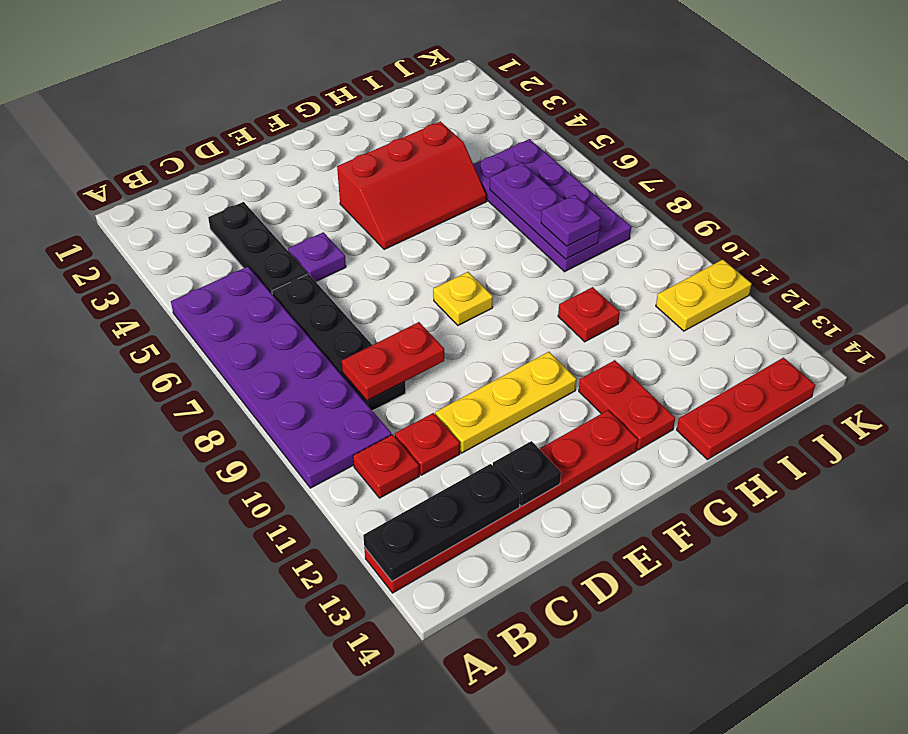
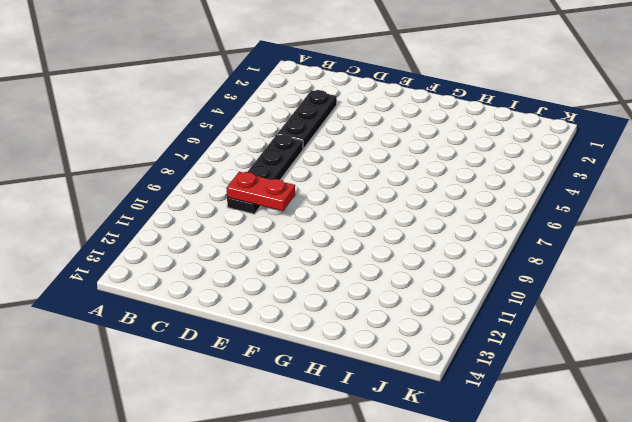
none -> purple plate A5:B10 level 1
none -> red plate A13:F13 level 1
none -> red plate B11 level 1

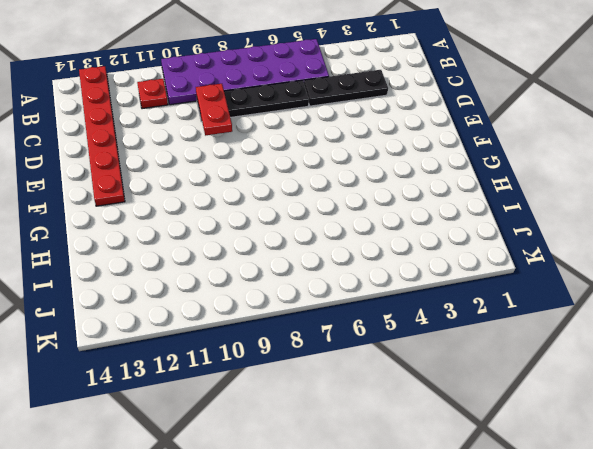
none -> red plate C11 level 1
none -> purple plate D5 level 1
none -> yellow plate D11:F11 level 1

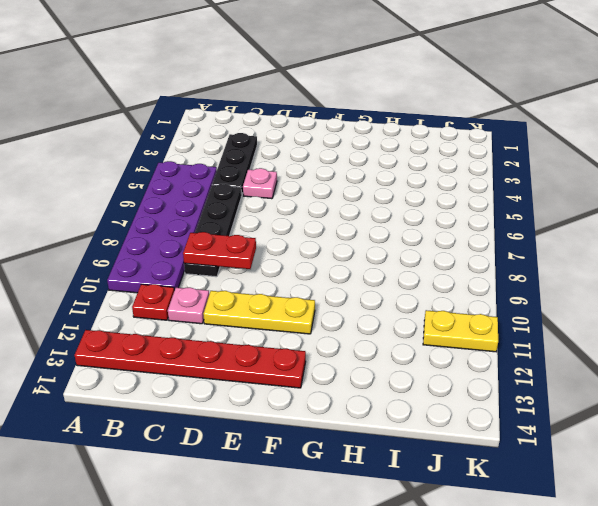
pink plate C11 level 1 -> red plate C11 level 1
pink plate D5 level 1 -> purple plate D5 level 1
none -> red slope F4:H5 level 1 top 4
none -> yellow plate F8 level 1
none -> red plate G12:G13 level 1

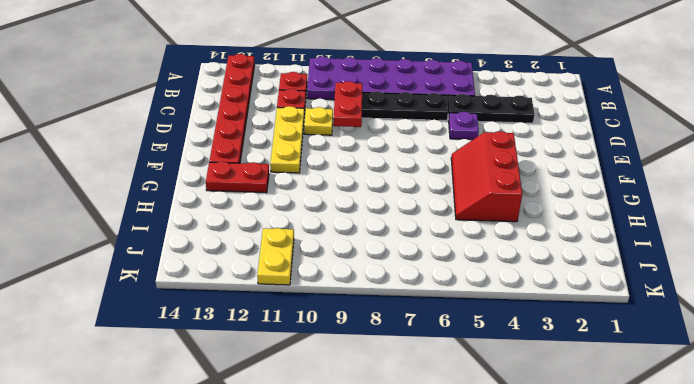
yellow plate D10 level 1 -> yellow plate F8 level 1
none -> red plate H10 level 1
none -> red plate H14:J14 level 1
none -> purple plate I5:J8 level 1

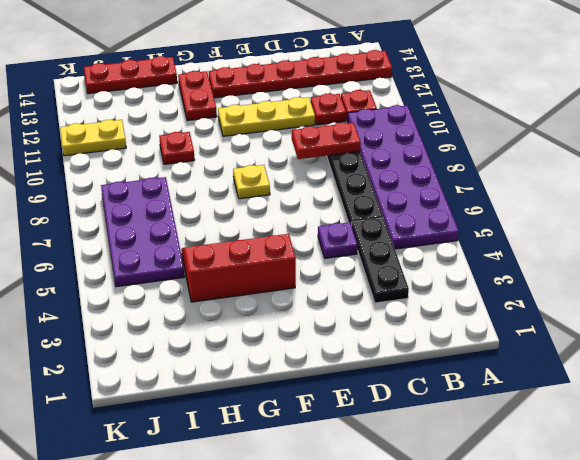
none -> black plate A13:C13 level 2
none -> black plate D13 level 2
none -> purple plate I6:I8 level 2

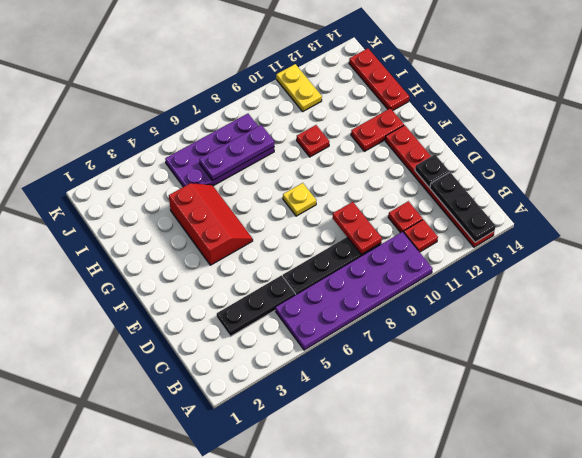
none -> purple plate D5 level 1
none -> yellow plate D11:F11 level 1
none -> purple plate I8 level 3

